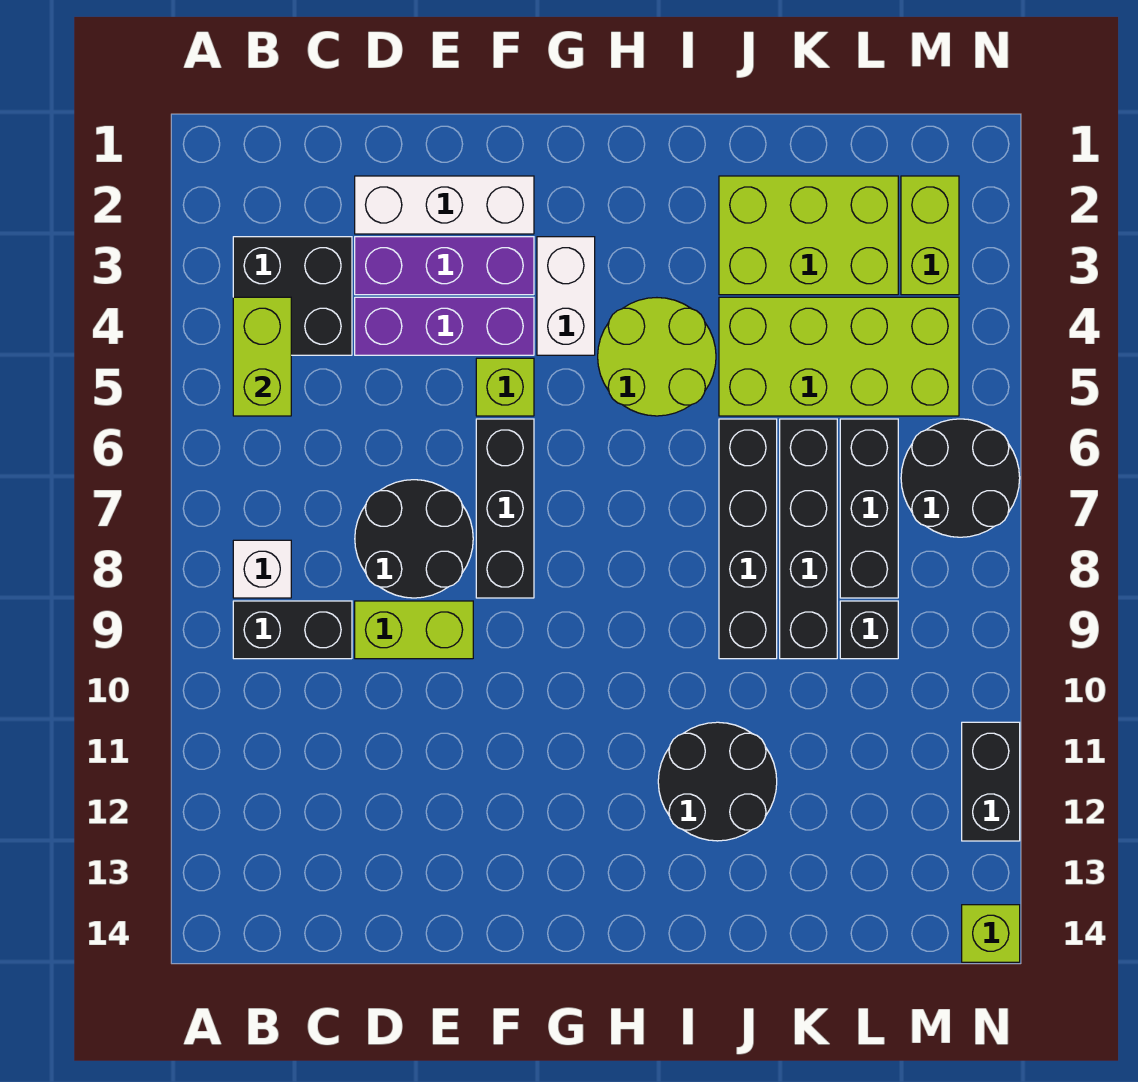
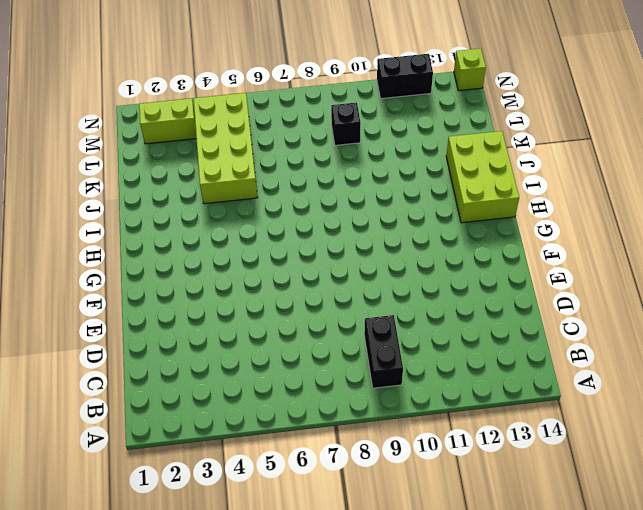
lime brick H13:J14 level 1 -> lime brick J2:L3 level 1
none -> black brick B3:C4 level 1
none -> white brick B8 level 1
none -> white brick D2:F2 level 1

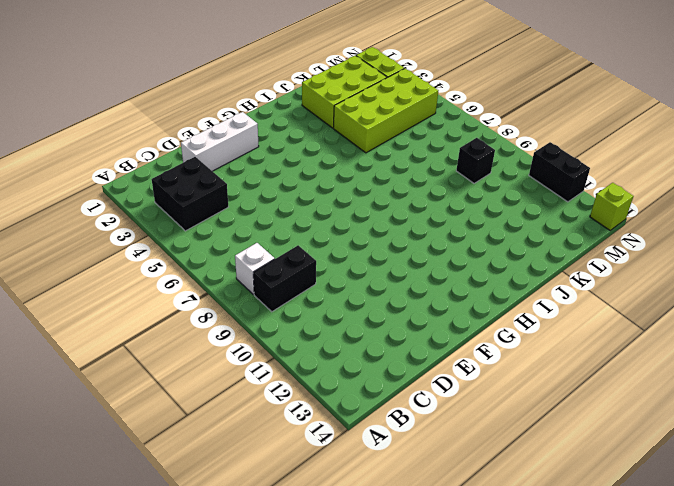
none -> purple brick D3:F3 level 1
none -> purple brick D4:F4 level 1
none -> black round brick D7:E8 level 1

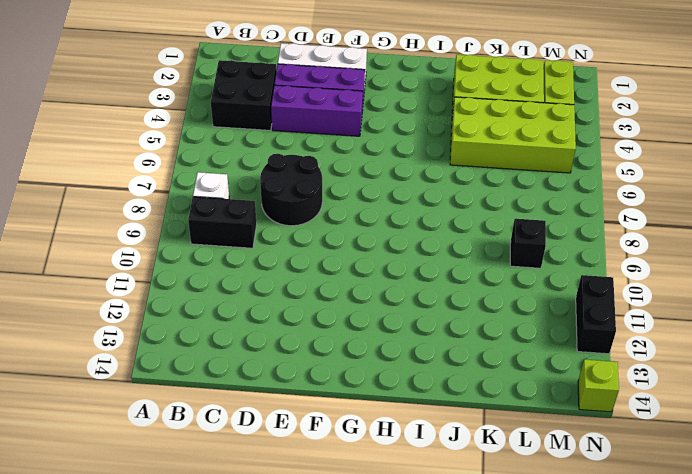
none -> lime brick D9:E9 level 1
none -> lime brick F5 level 1
none -> black brick F6:F8 level 1

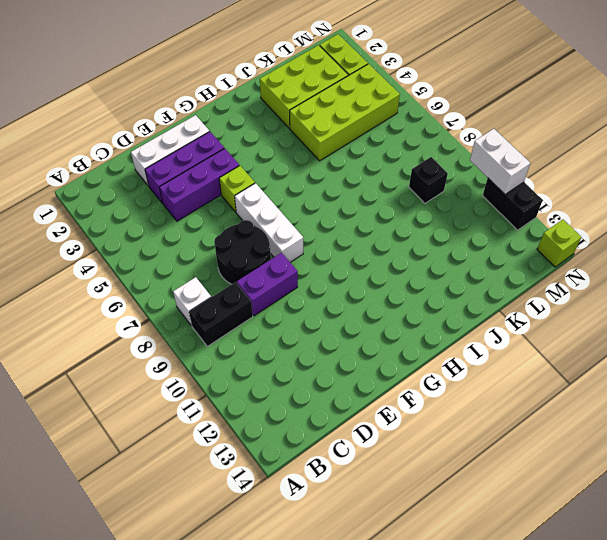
purple brick D9:E9 level 1 -> lime brick D9:E9 level 1
white brick F6:F8 level 1 -> black brick F6:F8 level 1
white brick N10:N11 level 2 -> white brick G3:G4 level 1
none -> black brick B3:C4 level 1
none -> lime round brick H4:I5 level 1
none -> black round brick I11:J12 level 1

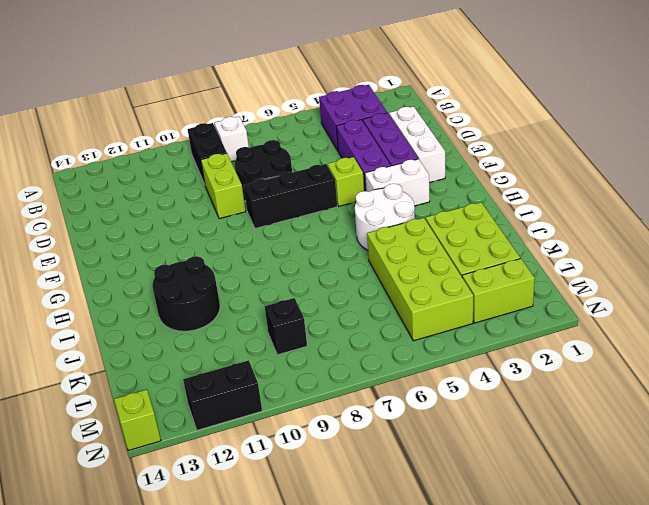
purple brick B3:C4 level 1 -> black brick B3:C4 level 1
white round brick H4:I5 level 1 -> lime round brick H4:I5 level 1
none -> black brick J6:J9 level 1
none -> black brick K6:K9 level 1
none -> black brick L6:L8 level 1

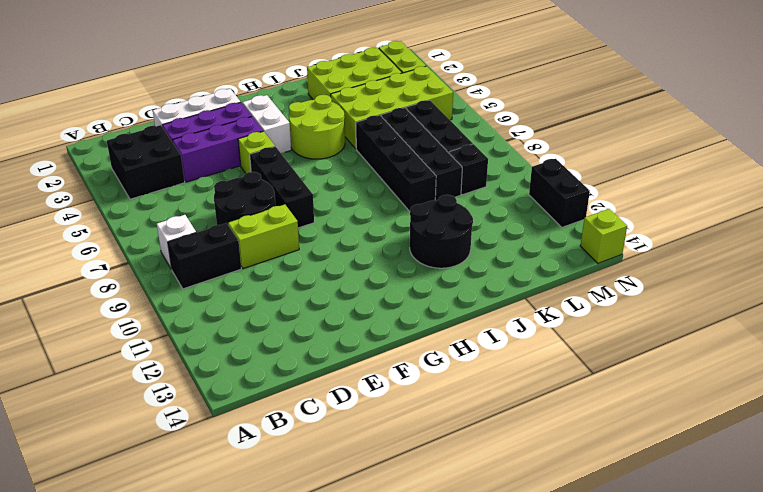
none -> black round brick M6:N7 level 1
none -> lime brick B4:B5 level 2

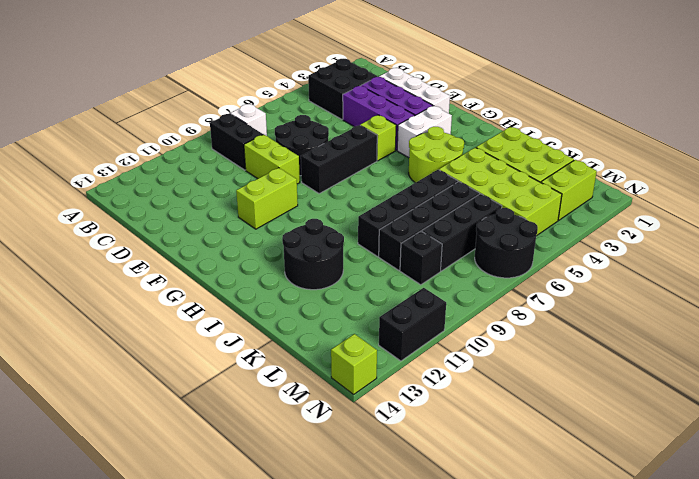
lime brick F10:F11 level 1 -> lime brick B4:B5 level 2

